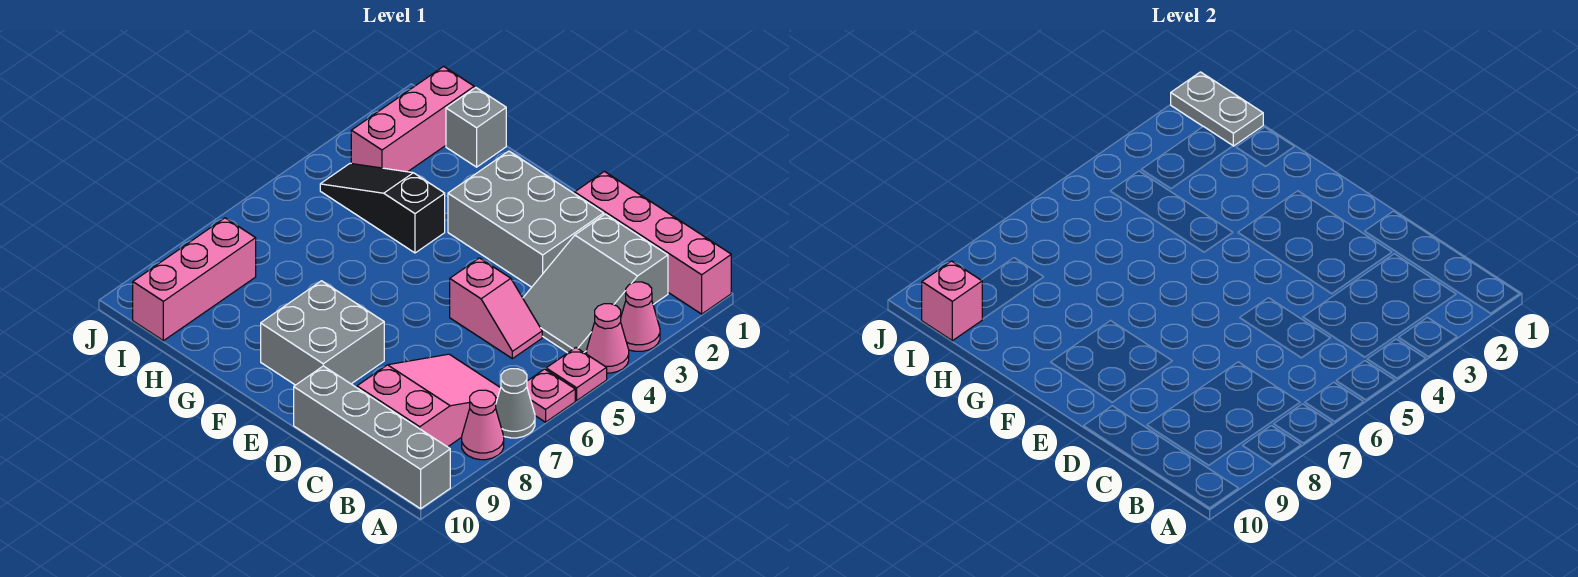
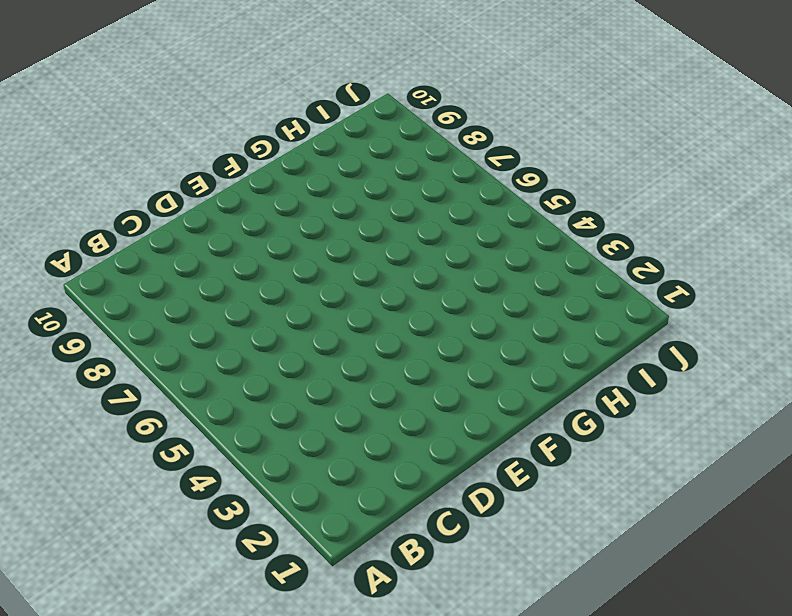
none -> pink brick A1:D1 level 1
none -> pink cone A3 level 1
none -> pink cone A4 level 1

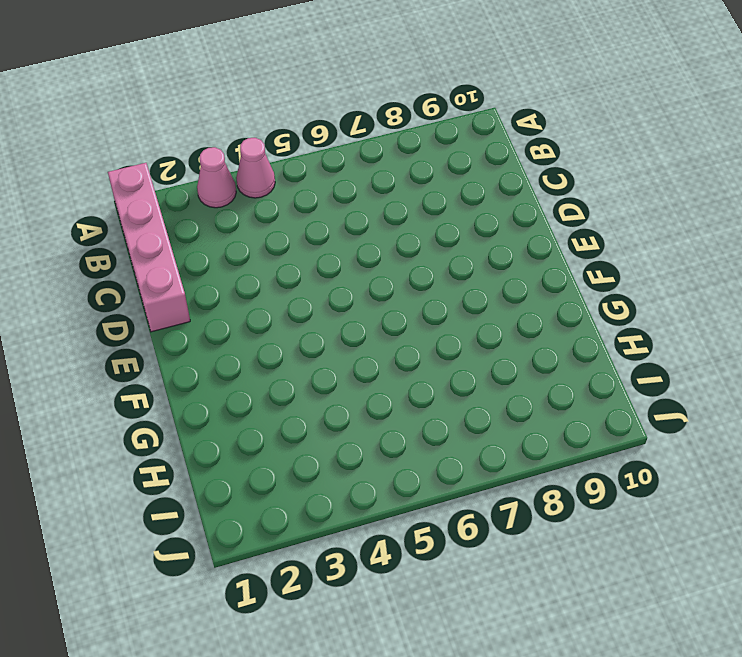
none -> pink plate A5 level 1
none -> pink plate A6 level 1
none -> grey cone A7 level 1

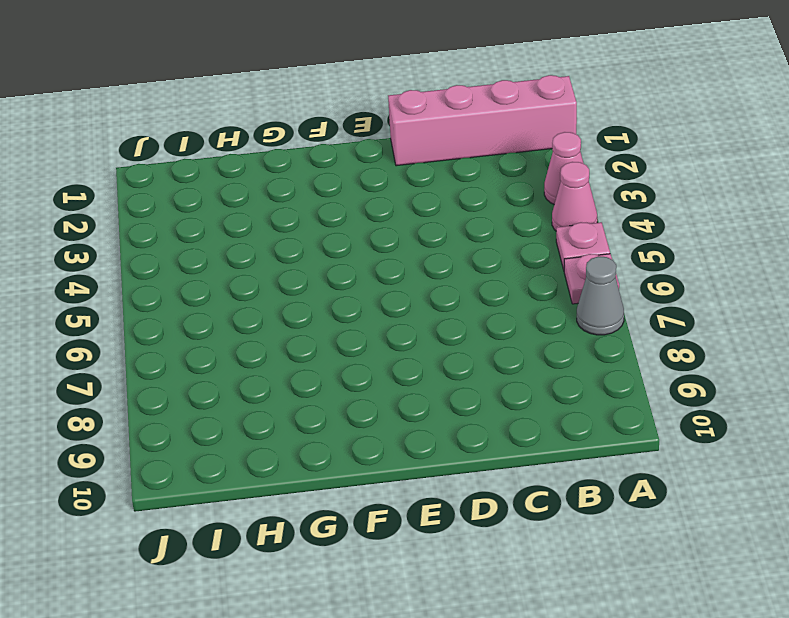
none -> pink cone A8 level 1
none -> grey brick A10:D10 level 1
none -> grey slope B2:C4 level 1 top 2

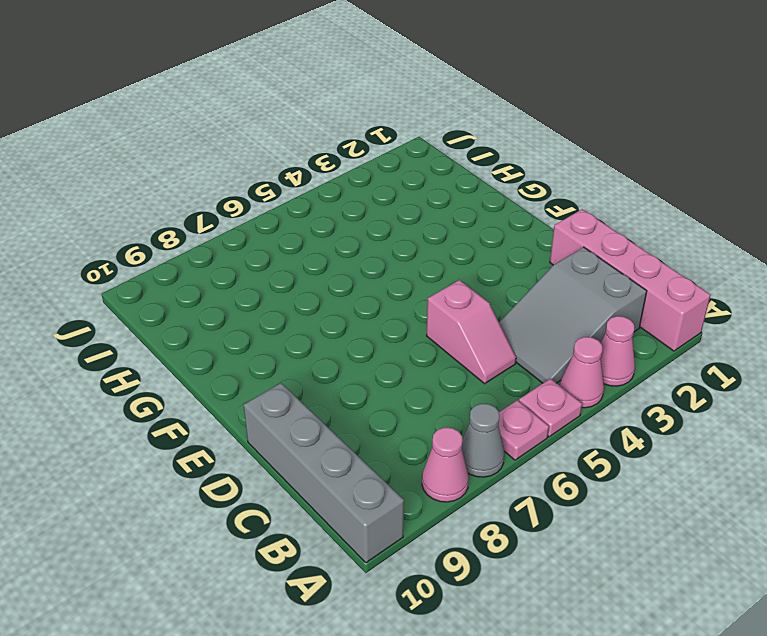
none -> pink slope B7:C9 level 1 top 9
none -> grey brick D2:F3 level 1
none -> grey brick E8:F9 level 1

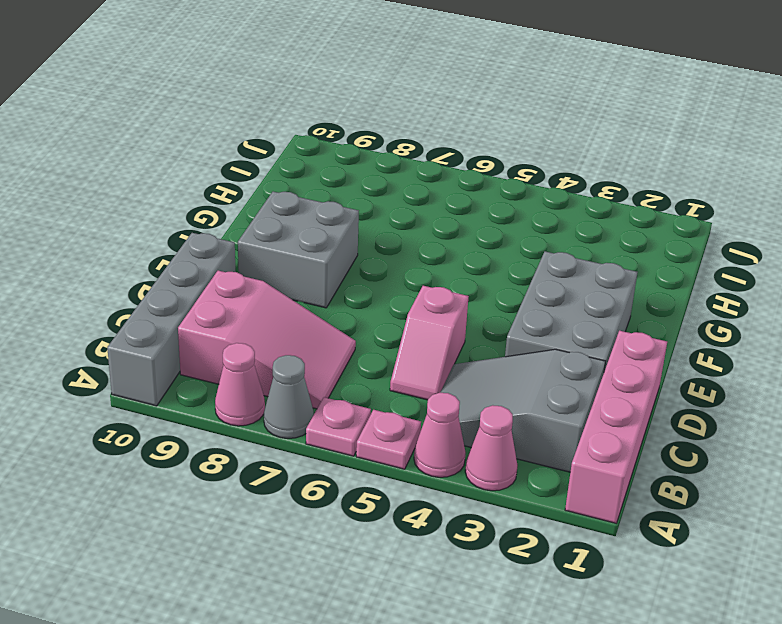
none -> black slope G4:I4 level 1 top G
none -> grey brick H1 level 1
none -> pink brick I1:I3 level 1

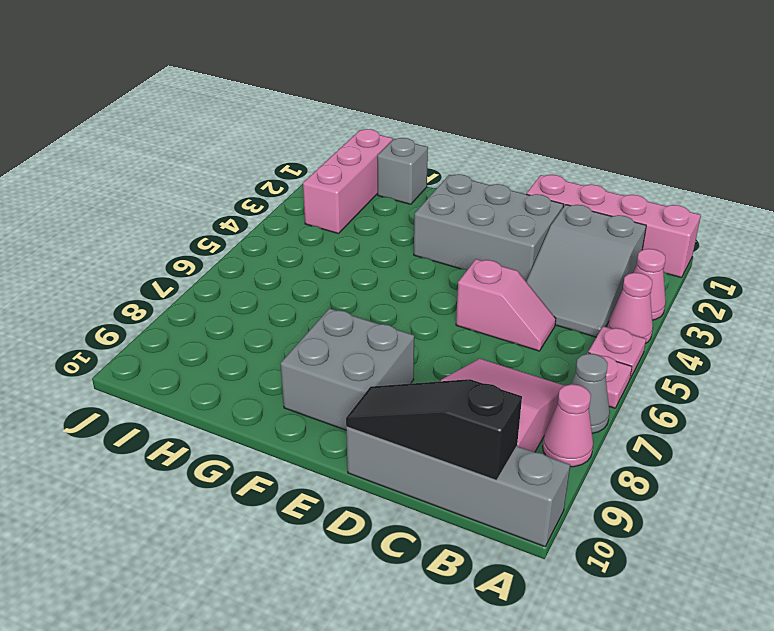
black slope B10:D10 level 2 top B -> black slope G4:I4 level 1 top G
none -> pink brick I8:I10 level 1
none -> grey plate I1:J1 level 2
none -> pink brick I10 level 2

